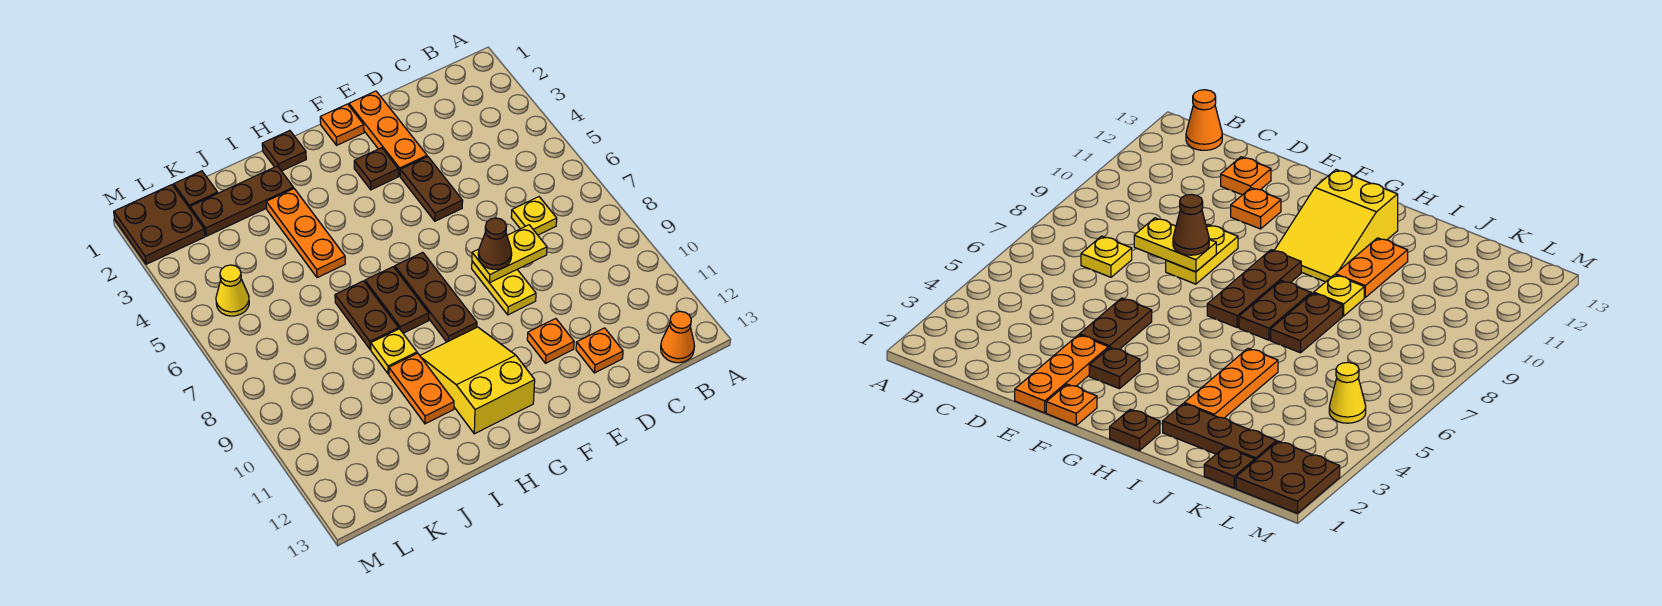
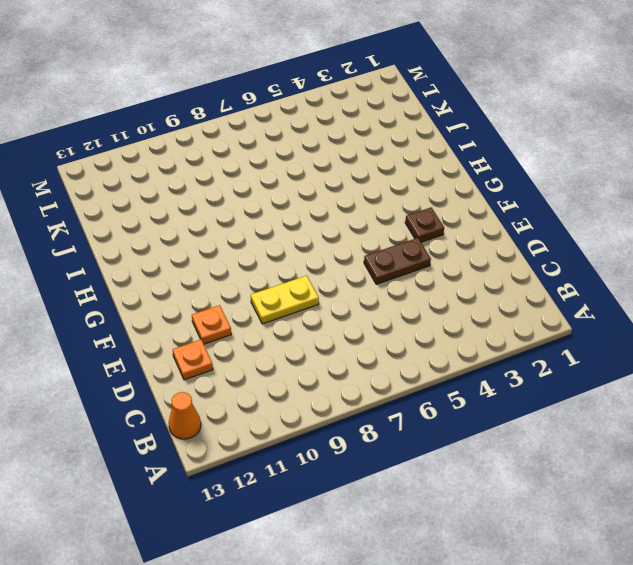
none -> yellow plate C7 level 1
none -> orange plate E1:E3 level 1
none -> orange plate F1 level 1

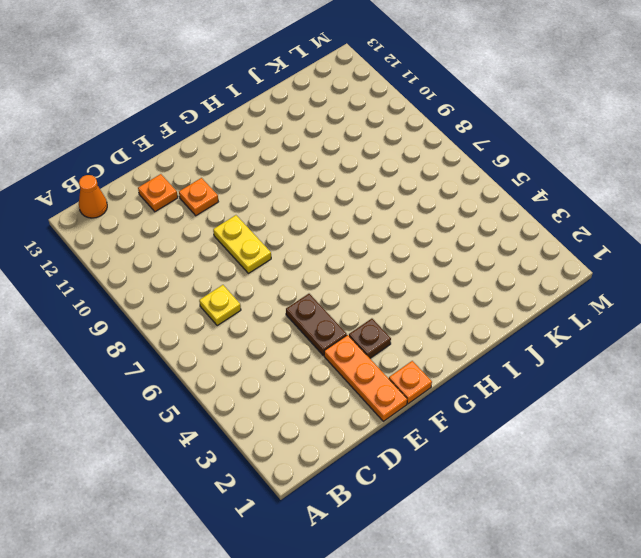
none -> brown plate G7:G9 level 1
none -> yellow slope G10:H12 level 1 top 12
none -> brown plate H1 level 1

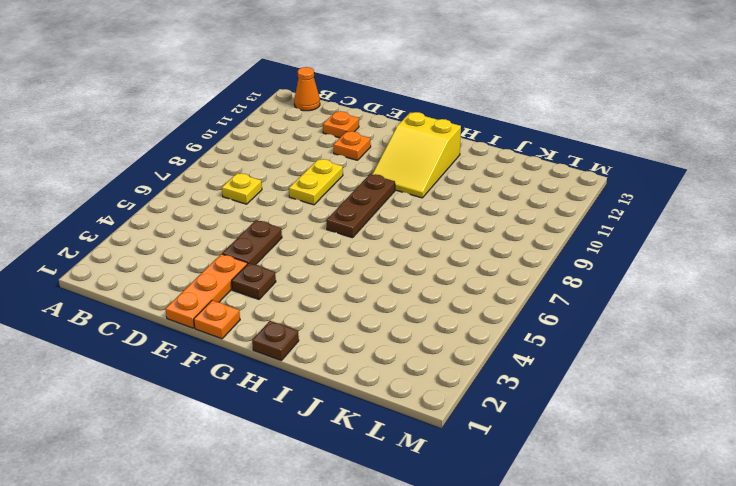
none -> brown plate H7:H8 level 1
none -> brown plate I2:K2 level 1
none -> orange plate I3:I5 level 1

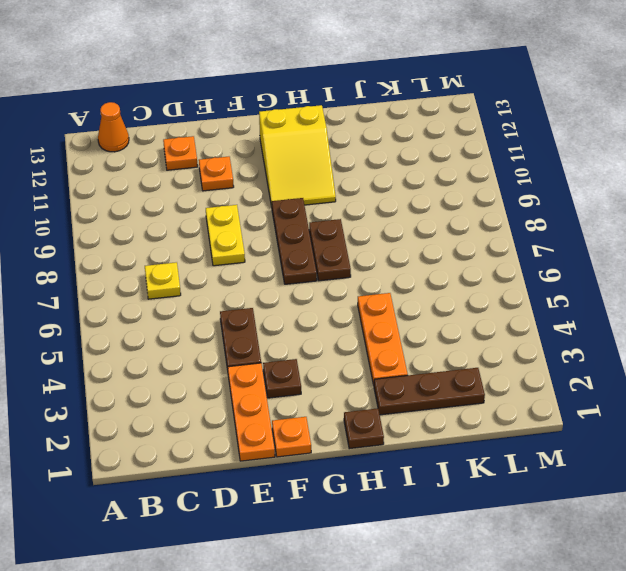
none -> brown plate I7:I8 level 1
none -> yellow plate I9 level 1
none -> orange plate I10:I11 level 1

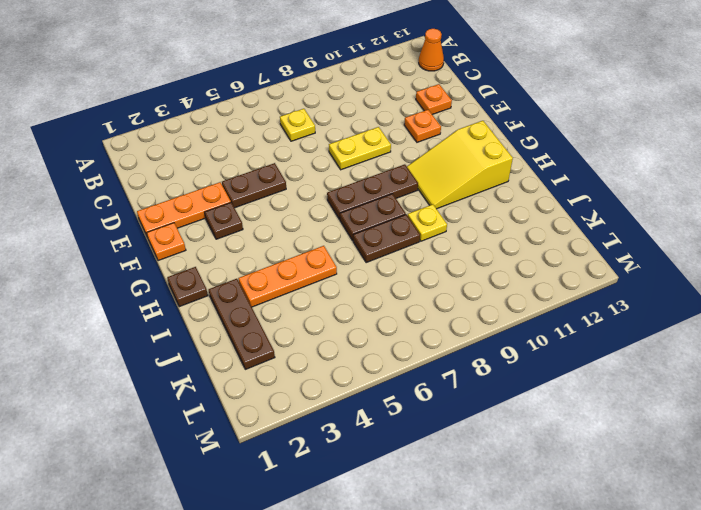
none -> orange plate I10:I11 level 1
none -> brown plate K1 level 1
none -> brown plate L1:M2 level 1

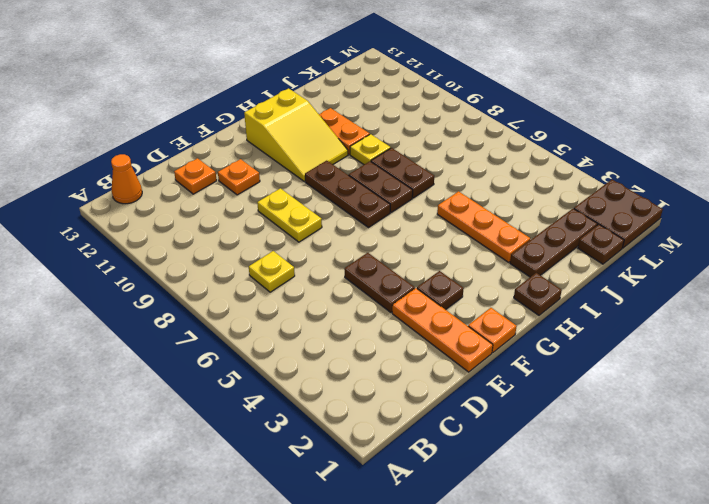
none -> yellow cone L5 level 1
none -> yellow plate D8:E8 level 2
none -> brown cone E8 level 3

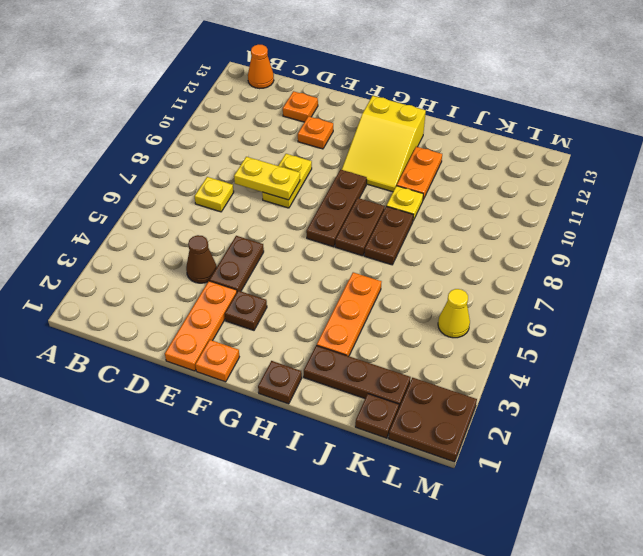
brown cone D4 level 1 -> brown cone E8 level 3

